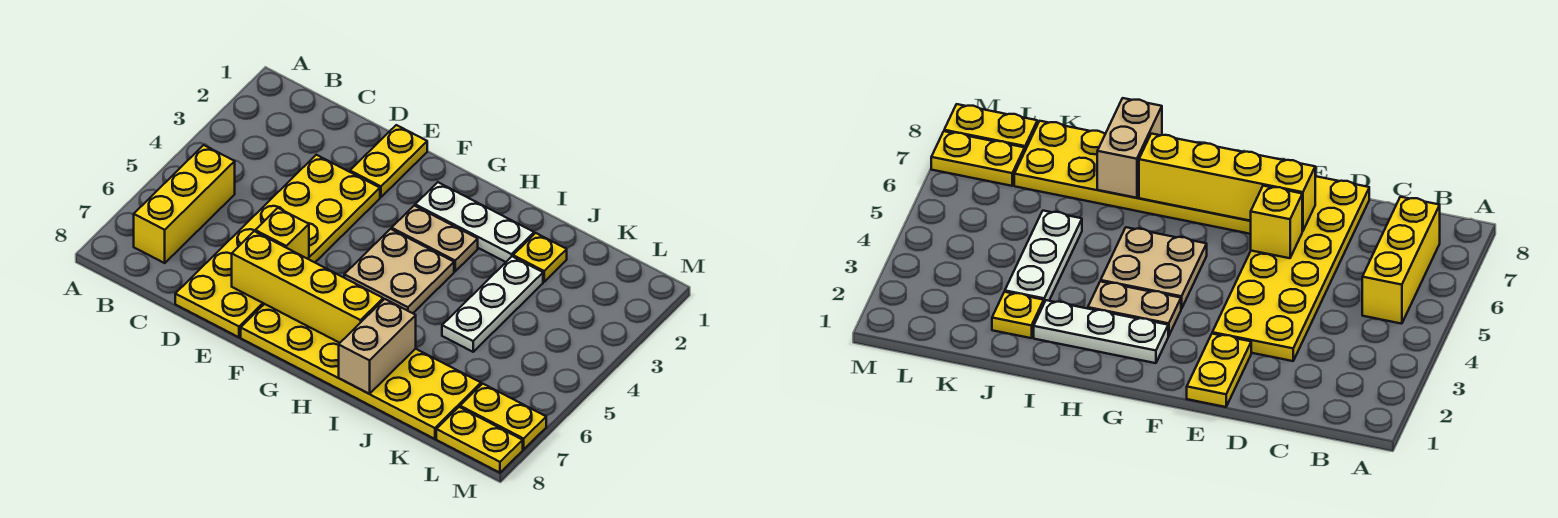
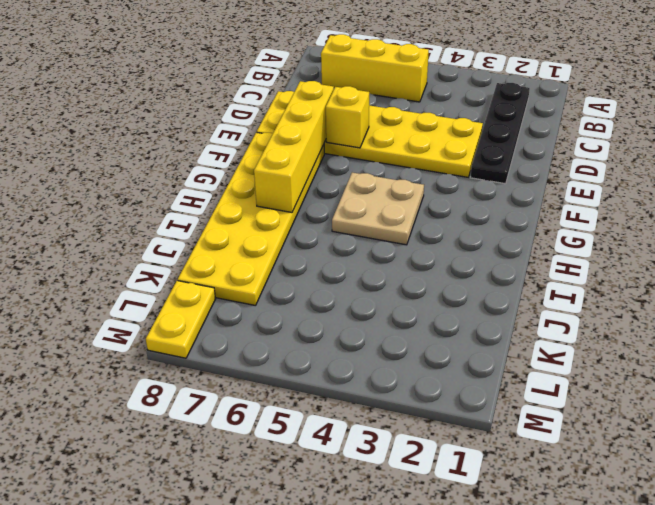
black plate B2:E2 level 1 -> yellow plate E1:E2 level 1
none -> white plate G2:I2 level 1
none -> tan plate G3:H3 level 1
none -> yellow plate J2 level 1

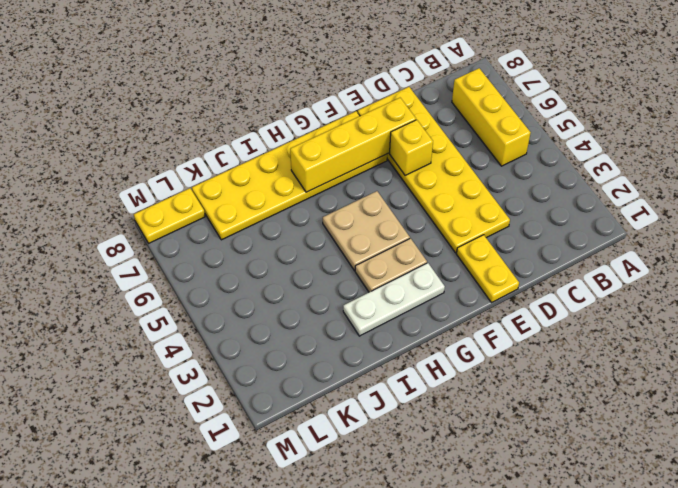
none -> yellow plate J2 level 1
none -> white plate J3:J5 level 1
none -> yellow plate L7:M7 level 1

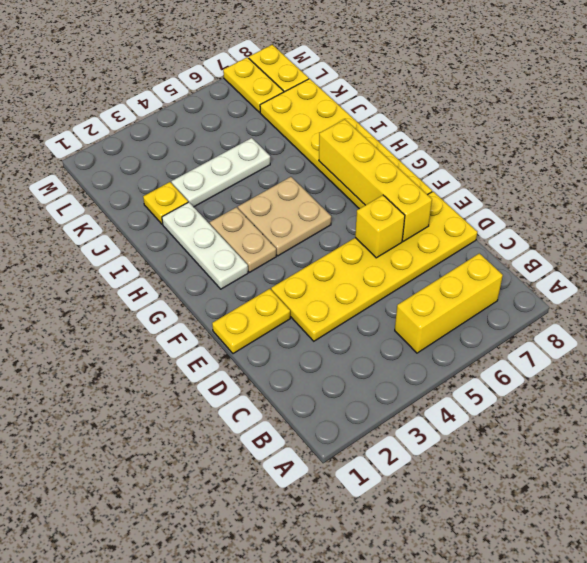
none -> tan brick I7:I8 level 2

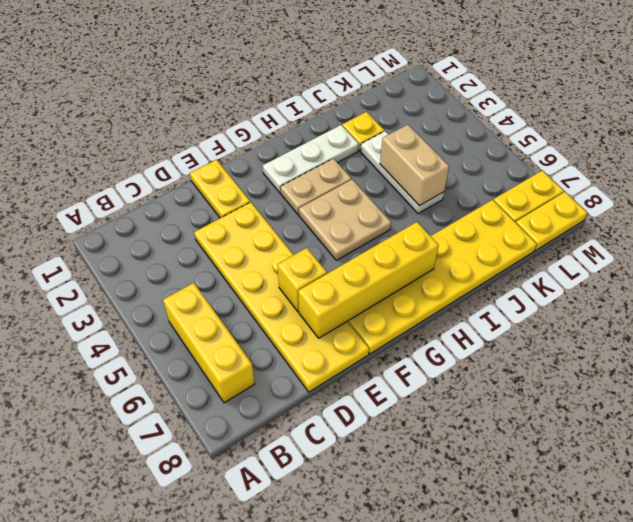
tan brick J4:J5 level 2 -> tan brick I7:I8 level 2

